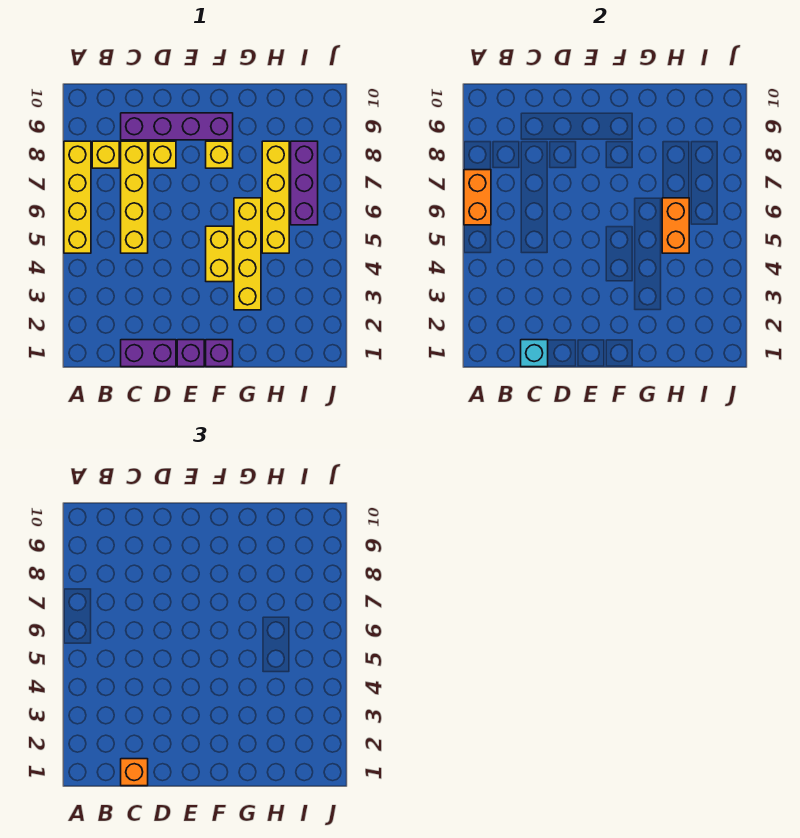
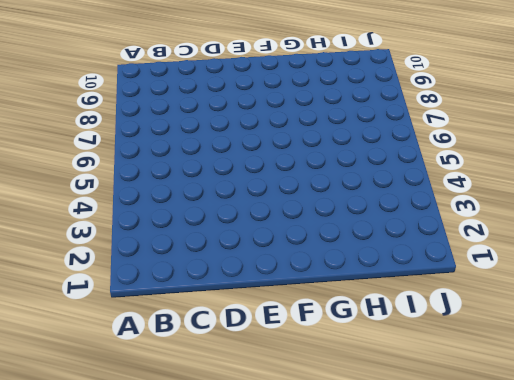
none -> yellow brick A5:A8 level 1
none -> yellow brick B8 level 1
none -> purple brick C1:D1 level 1

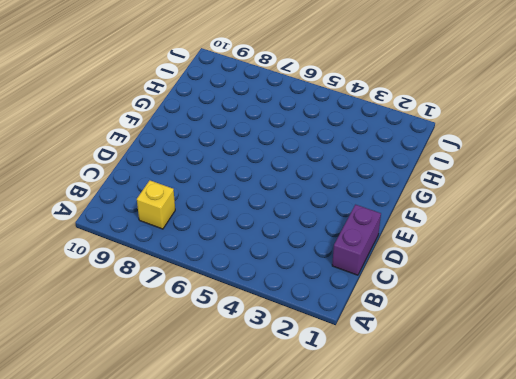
none -> yellow brick A5:A8 level 1
none -> yellow brick C5:C8 level 1
none -> purple brick C9:F9 level 1

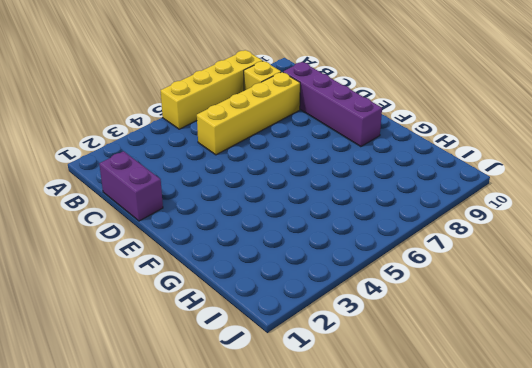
none -> yellow brick D8 level 1
none -> purple brick E1 level 1
none -> purple brick F1 level 1

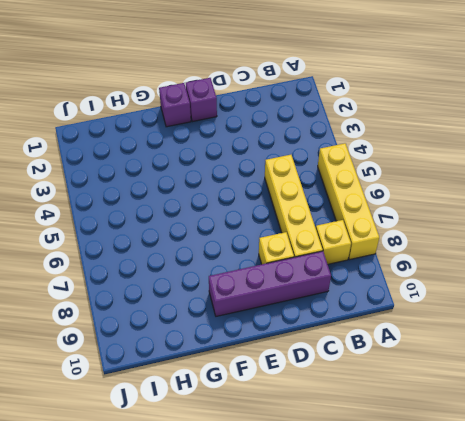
none -> purple brick C1:D1 level 1
none -> yellow brick F4:F5 level 1
none -> yellow brick F8 level 1

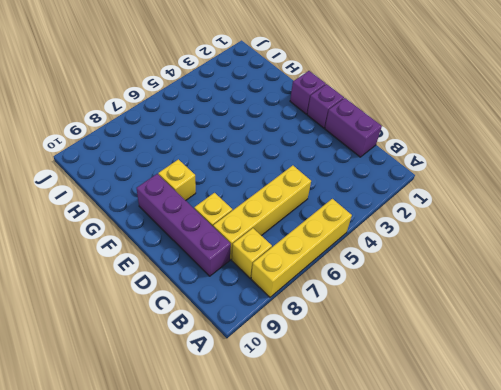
none -> yellow brick F4:F5 level 1
none -> yellow brick G3:G6 level 1
none -> yellow brick H5:H8 level 1

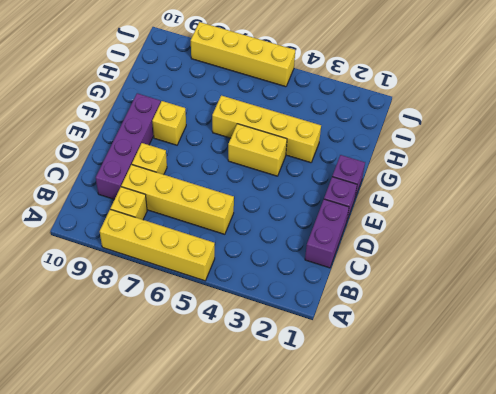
yellow brick J5:J8 level 1 -> yellow brick H5:H8 level 1
none -> purple brick I6:I8 level 1
none -> orange brick A6:A7 level 2
none -> cyan brick C1 level 2

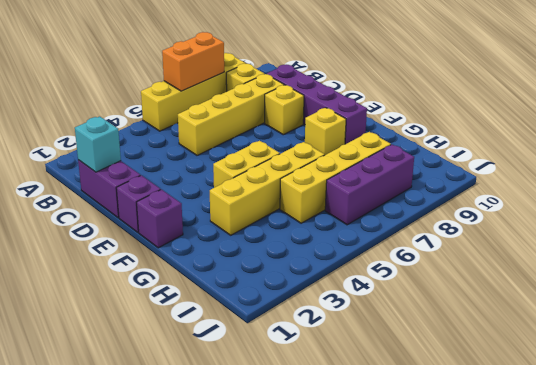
none -> orange brick H5:H6 level 2
none -> orange brick C1 level 3

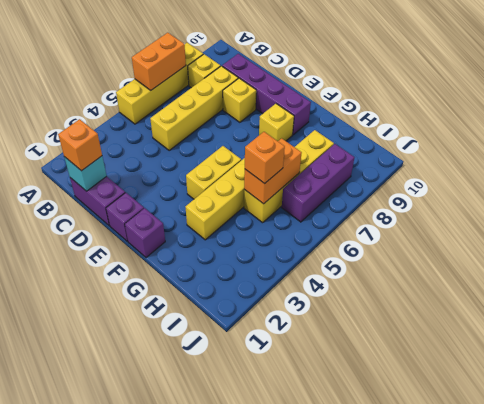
orange brick H5 level 3 -> none

